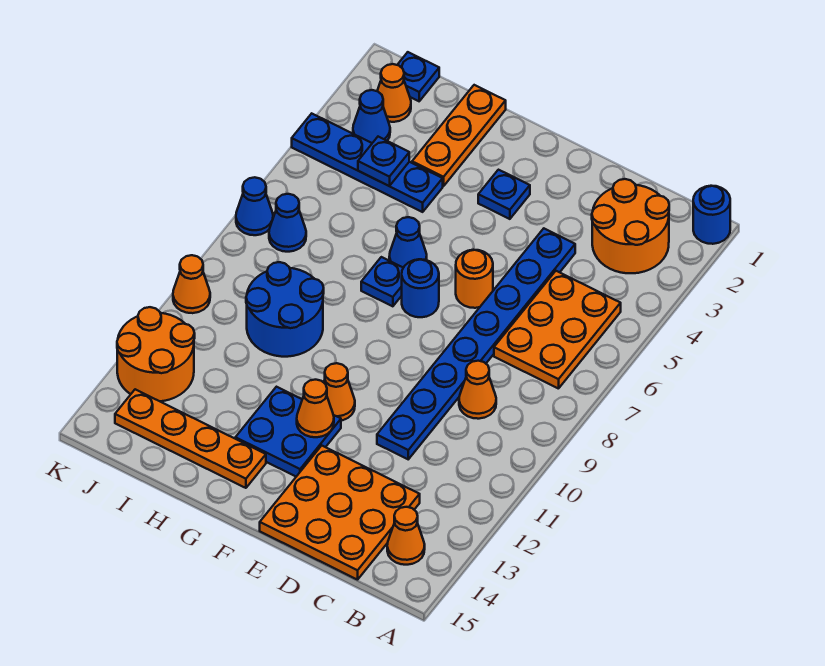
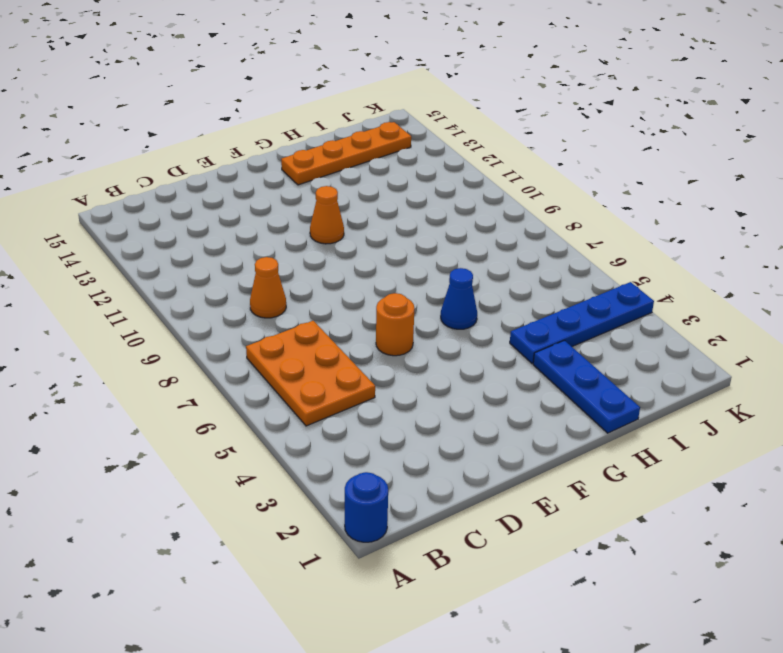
blue plate H1:H3 level 1 -> orange plate H1:H3 level 1
none -> orange round brick B2:C3 level 1
none -> orange cone B14 level 1
none -> orange plate C13:E15 level 1

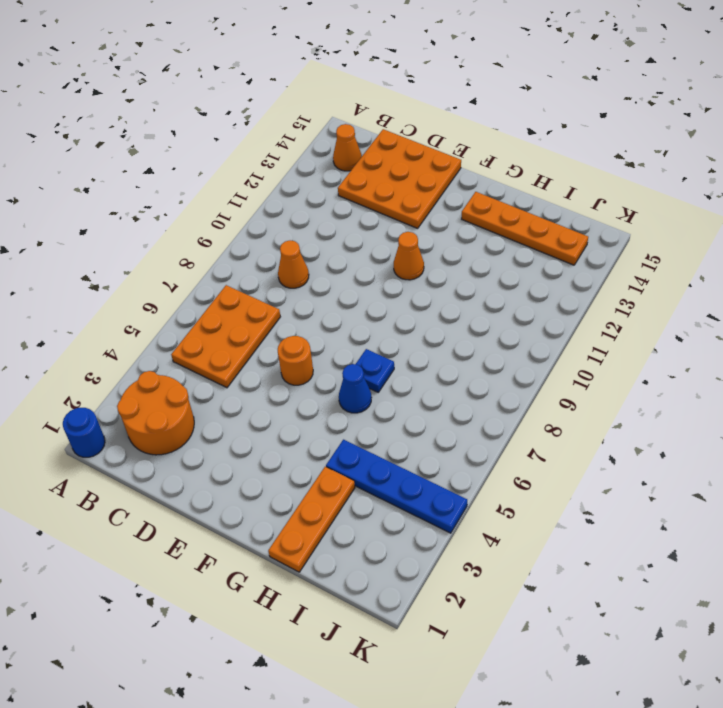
none -> blue plate D4:D11 level 1
none -> blue plate F3 level 1
none -> blue round brick F7 level 1

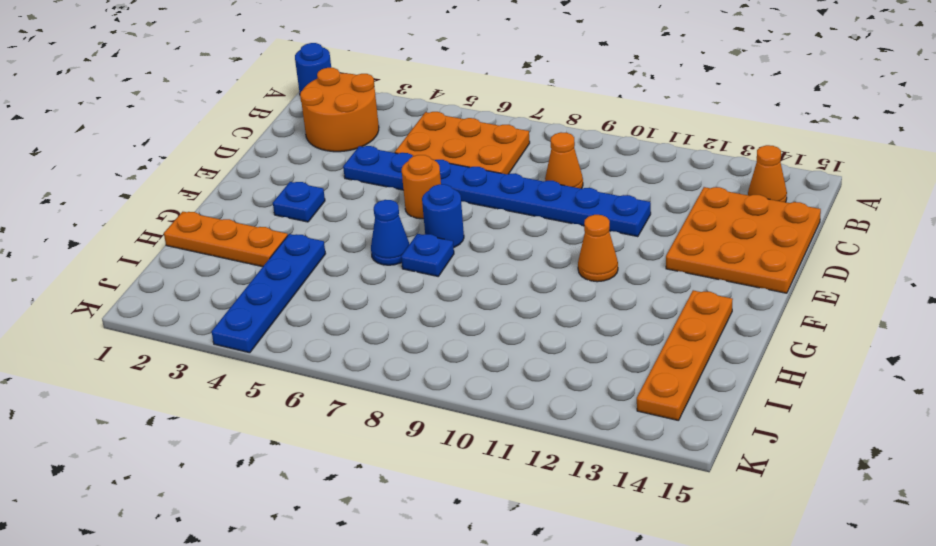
none -> blue plate F12:G13 level 1
none -> blue round brick H9:I10 level 1
none -> blue plate J1 level 1

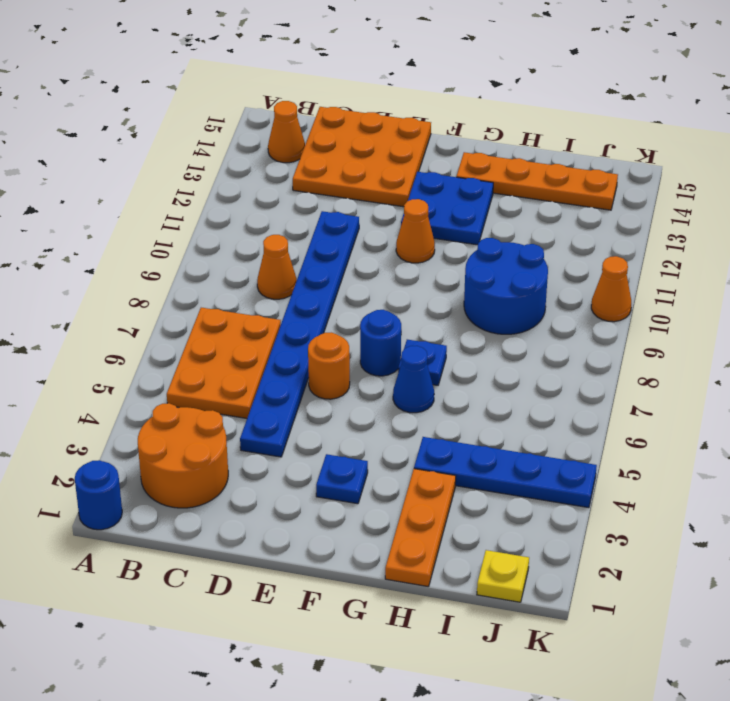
yellow plate J1 level 1 -> blue plate J1 level 1
none -> orange cone J2 level 1
none -> blue cone J3 level 1
none -> blue cone J7 level 1

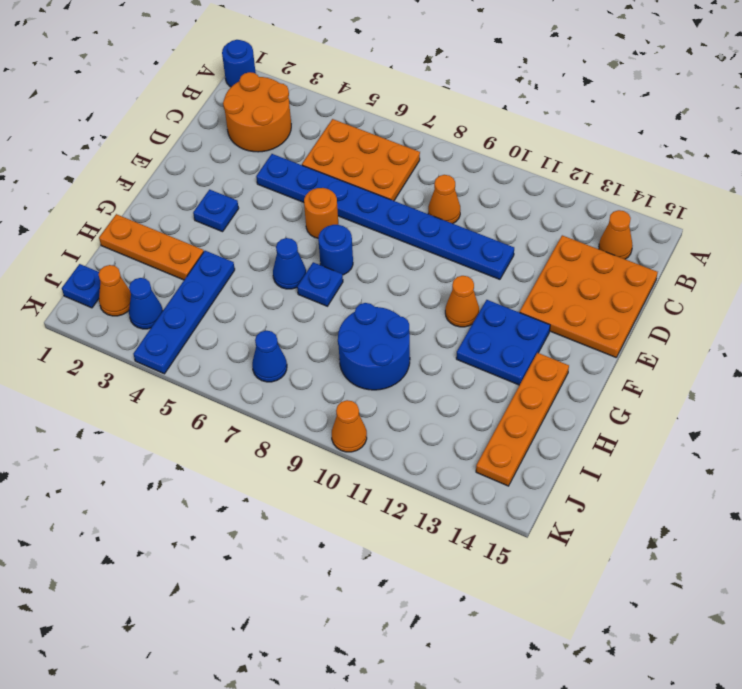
none -> orange round brick J12:K13 level 1
none -> blue cone K7 level 1
none -> orange cone F12 level 2

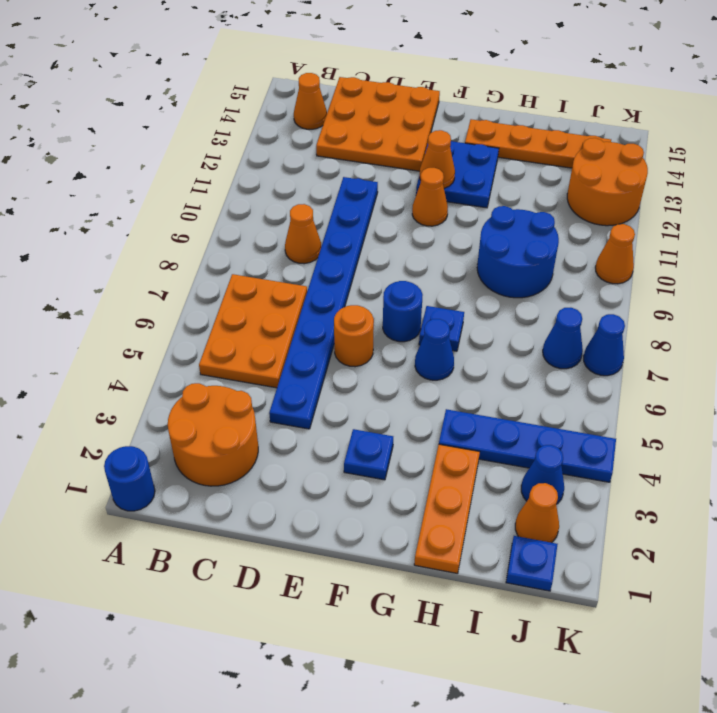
none -> blue plate I4 level 2

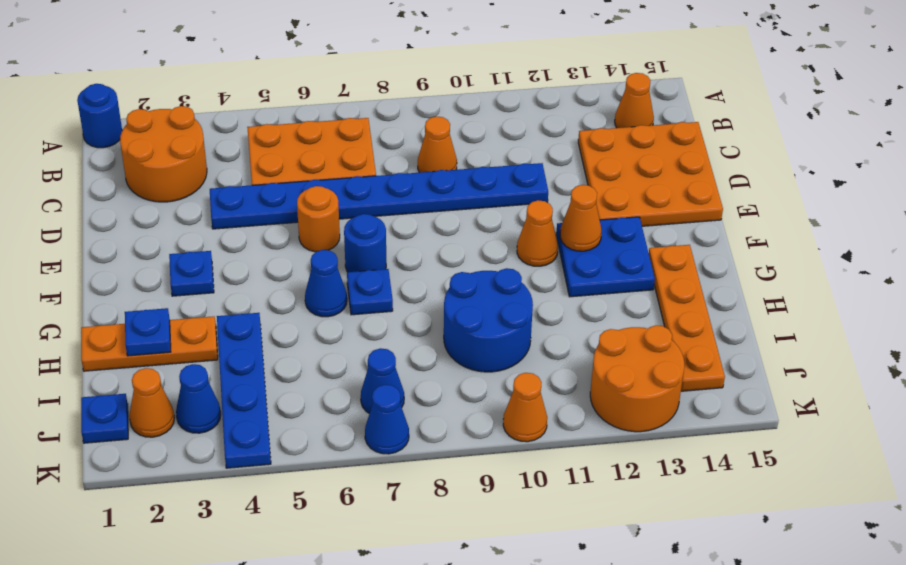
blue plate H2 level 2 -> blue plate I4 level 2

